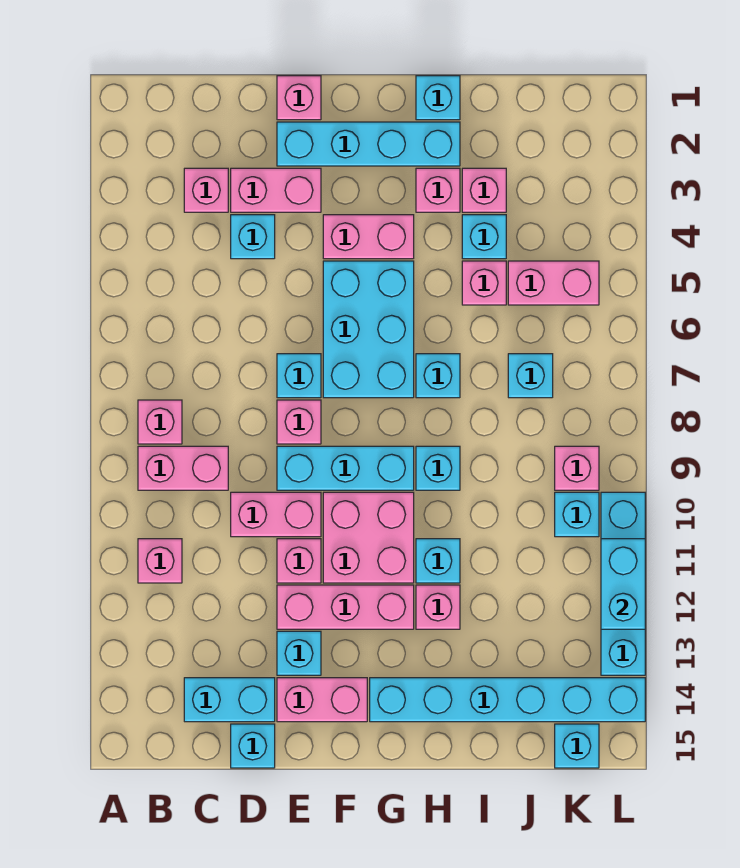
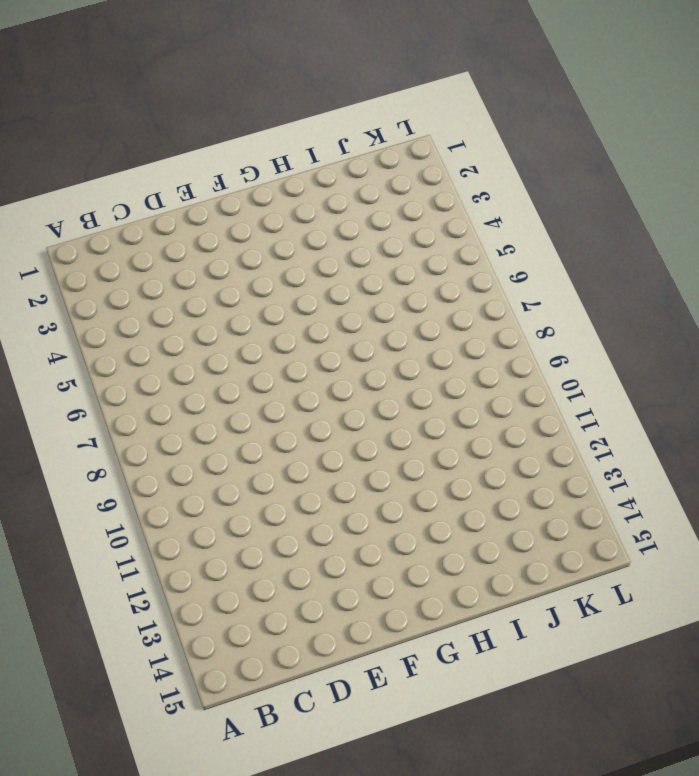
none -> pink brick B8 level 1
none -> pink brick B9:C9 level 1
none -> pink brick B11 level 1
none -> pink brick C3 level 1

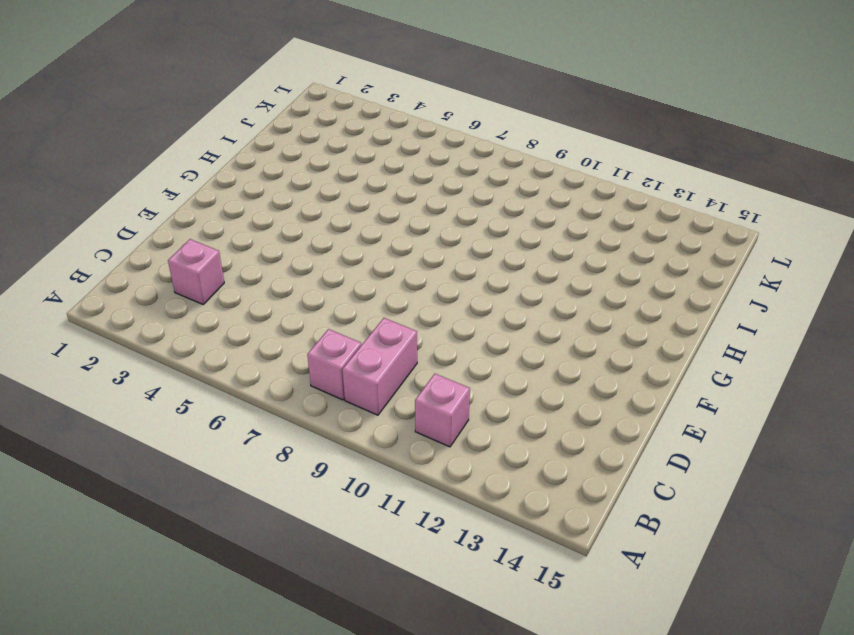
none -> cyan brick C14:D14 level 1
none -> pink brick D3:E3 level 1
none -> cyan brick D4 level 1
none -> pink brick D10:E10 level 1

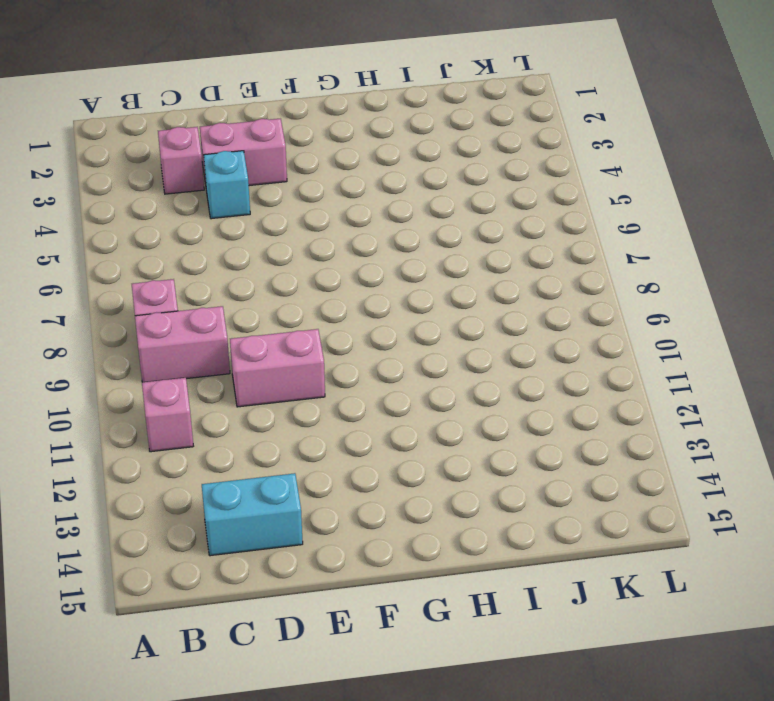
none -> cyan brick D15 level 1
none -> pink brick E1 level 1
none -> cyan brick E2:H2 level 1
none -> cyan brick E7 level 1

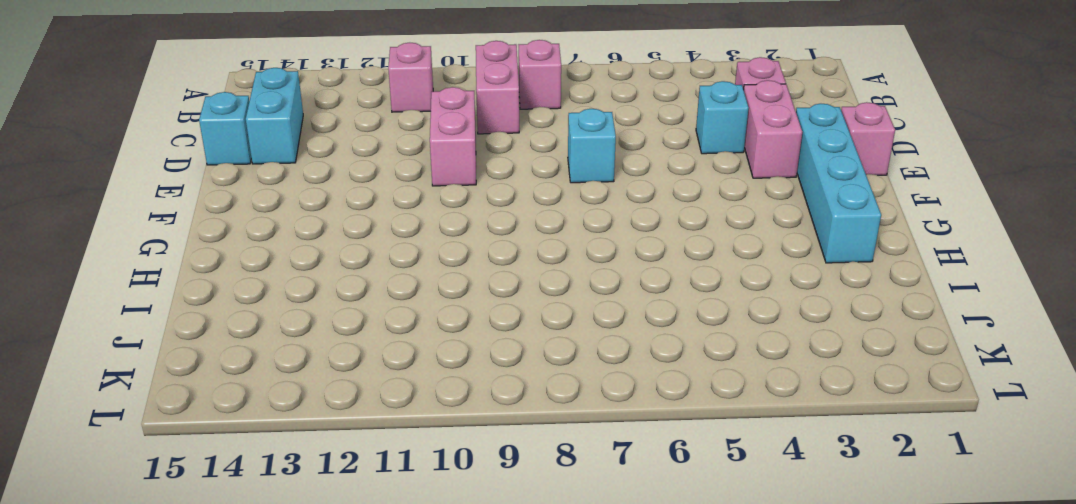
none -> pink brick E8 level 1
none -> cyan brick E9:G9 level 1
none -> pink brick E11 level 1
none -> pink brick E12:G12 level 1

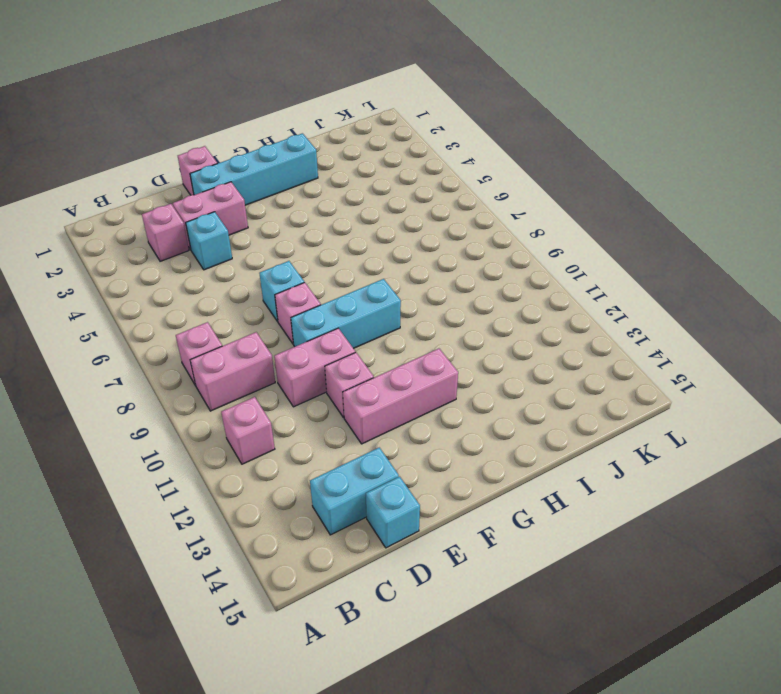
none -> cyan brick E13 level 1
none -> pink brick E14:F14 level 1
none -> pink brick F4:G4 level 1
none -> cyan brick F5:G7 level 1

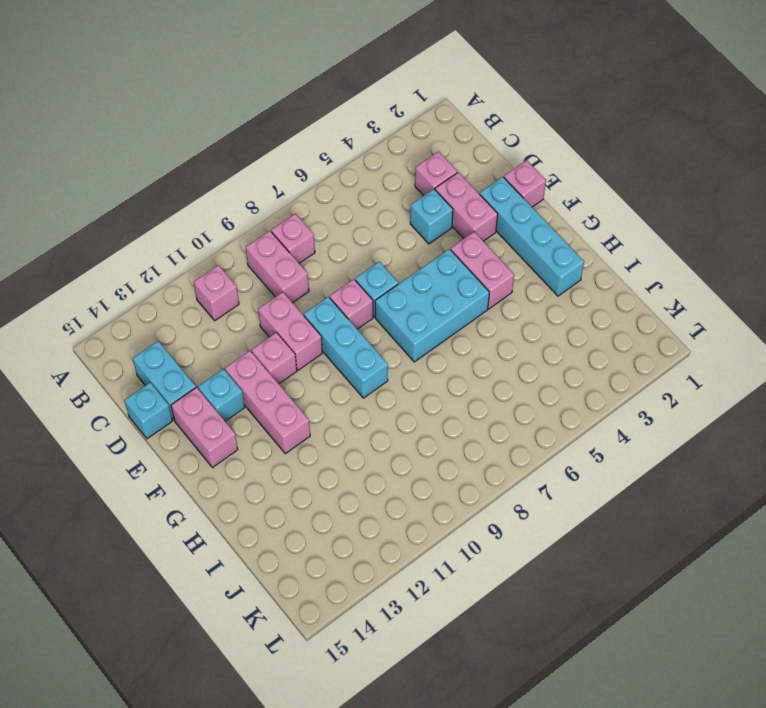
none -> pink brick F10:G11 level 1
none -> cyan brick G14:L14 level 1
none -> cyan brick H1 level 1
none -> pink brick H3 level 1

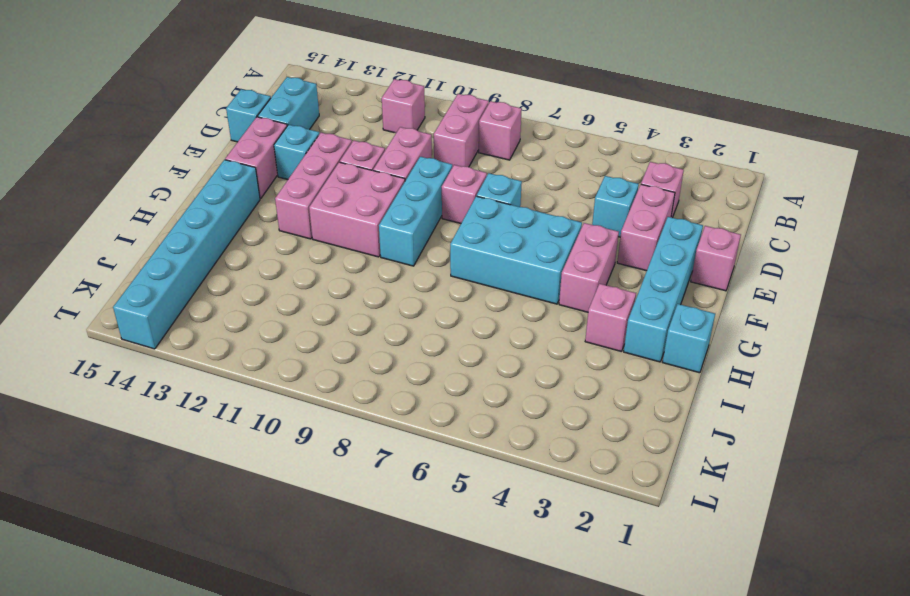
none -> cyan brick H7 level 1
none -> cyan brick H9 level 1
none -> cyan brick H11 level 1
none -> pink brick H12 level 1

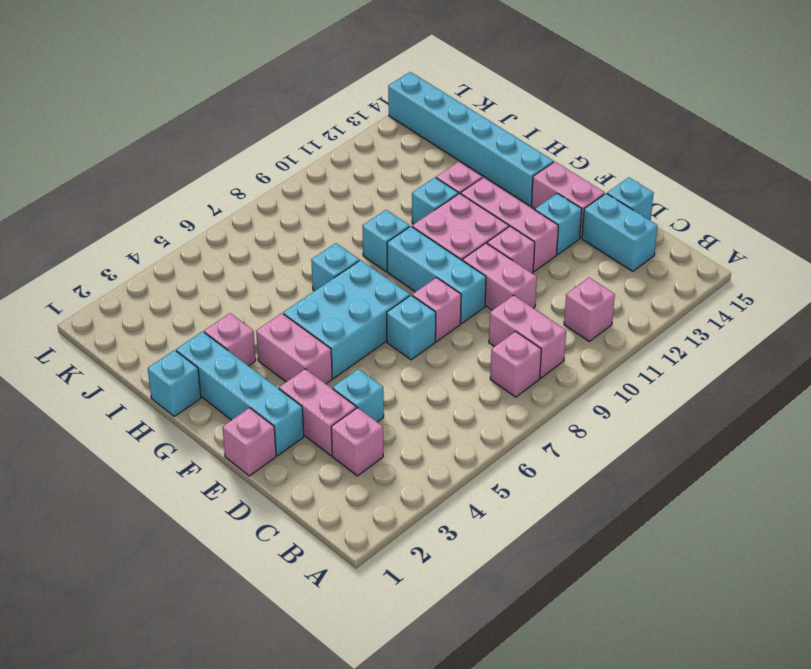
none -> pink brick I3 level 1
none -> cyan brick I4 level 1
none -> pink brick I5 level 1
none -> pink brick J5:K5 level 1

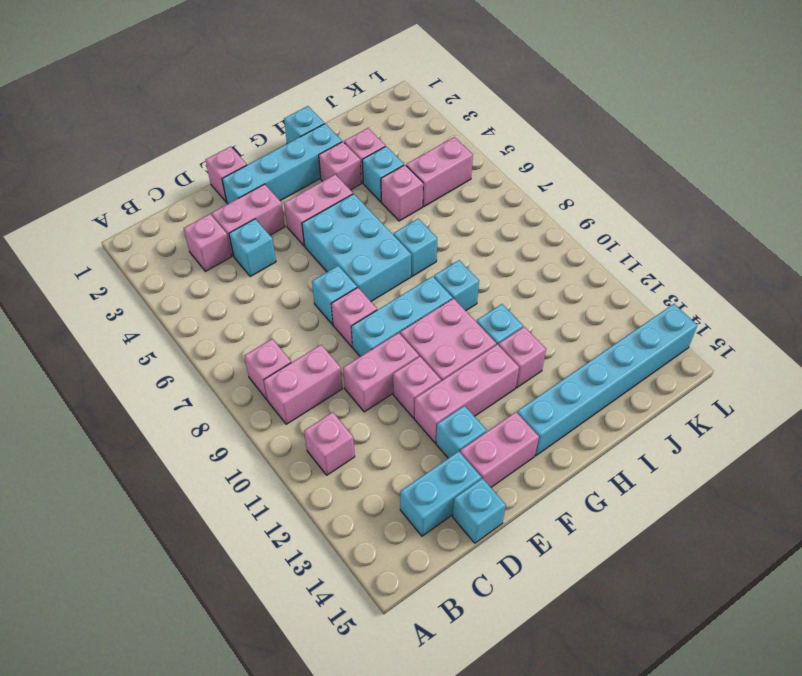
none -> cyan brick J7 level 1
none -> pink brick K9 level 1
none -> cyan brick K10 level 1
none -> cyan brick K15 level 1

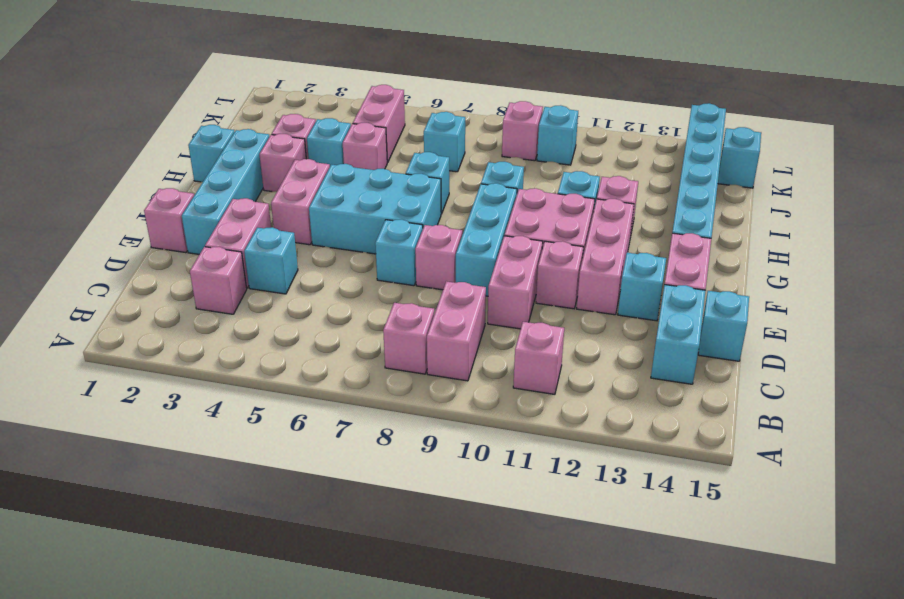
none -> cyan brick L10:L13 level 1
none -> cyan brick L11:L12 level 2

